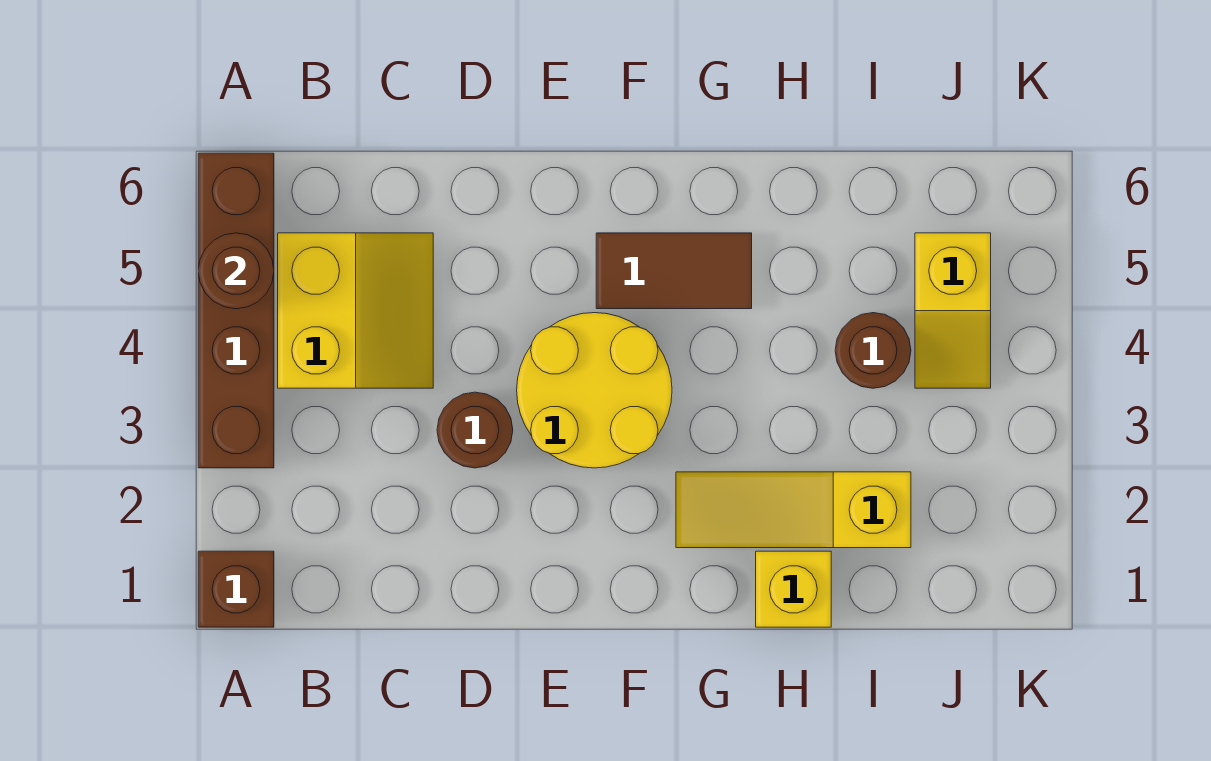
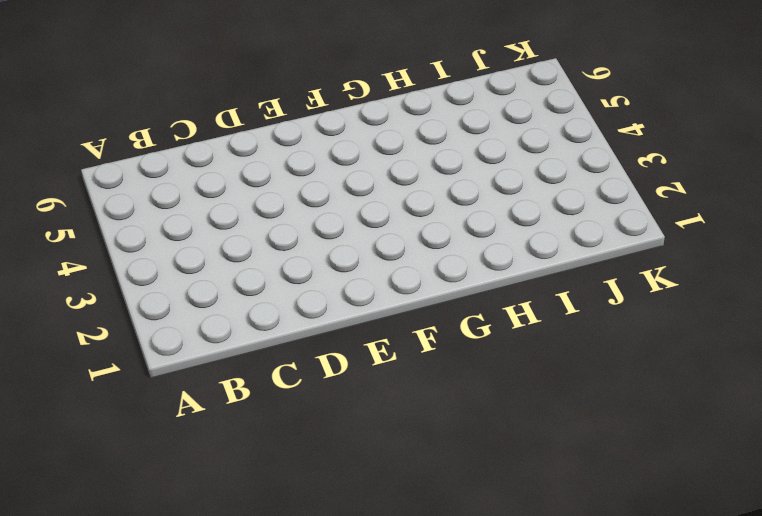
none -> brown brick A1 level 1
none -> brown brick A3:A6 level 1

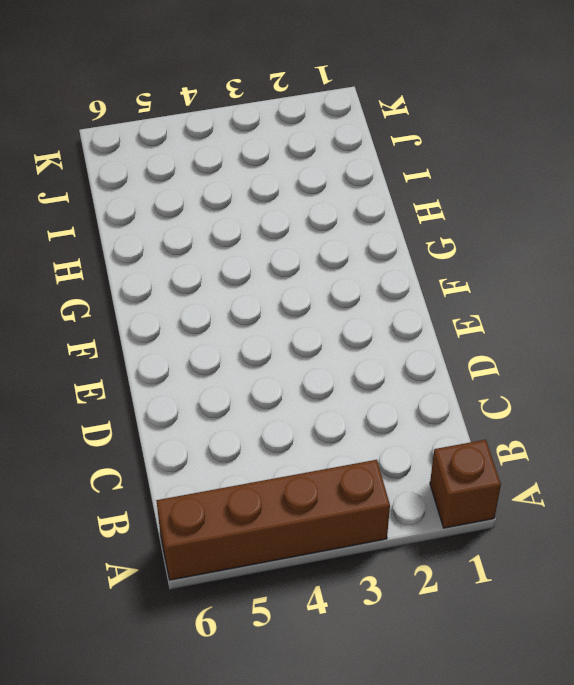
none -> yellow slope B4:C5 level 1 top B
none -> brown round brick D3 level 1

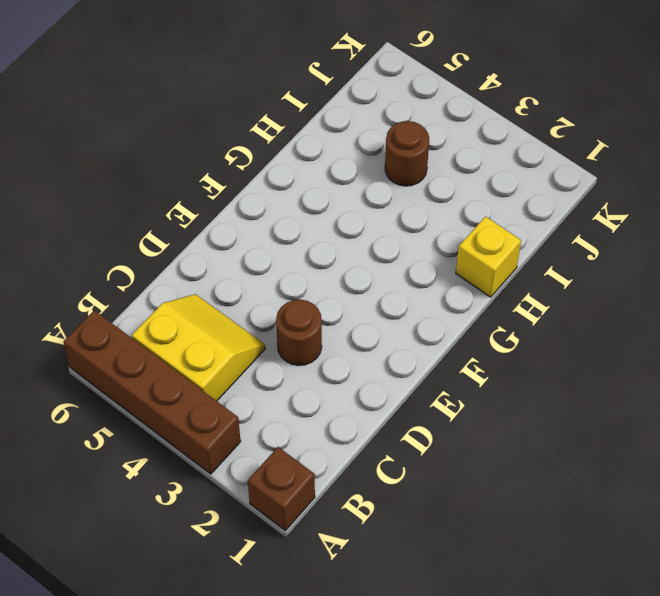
none -> yellow round brick E3:F4 level 1
none -> brown tile F5:G5 level 1

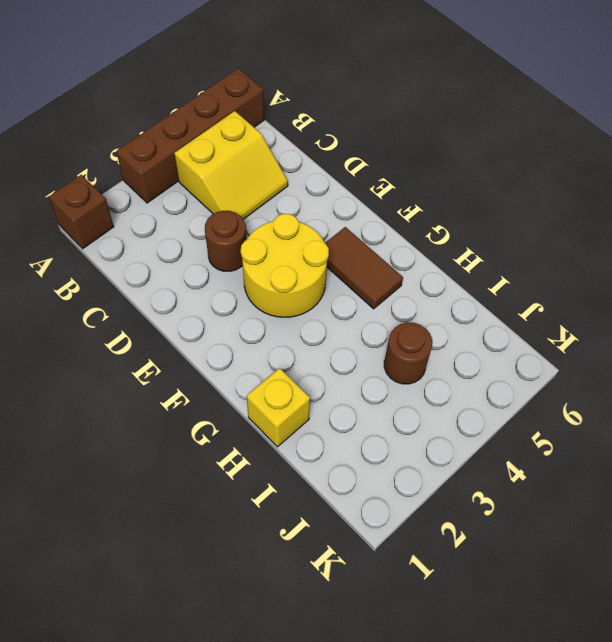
none -> yellow slope G2:I2 level 1 top I
none -> yellow slope J4:J5 level 1 top 5

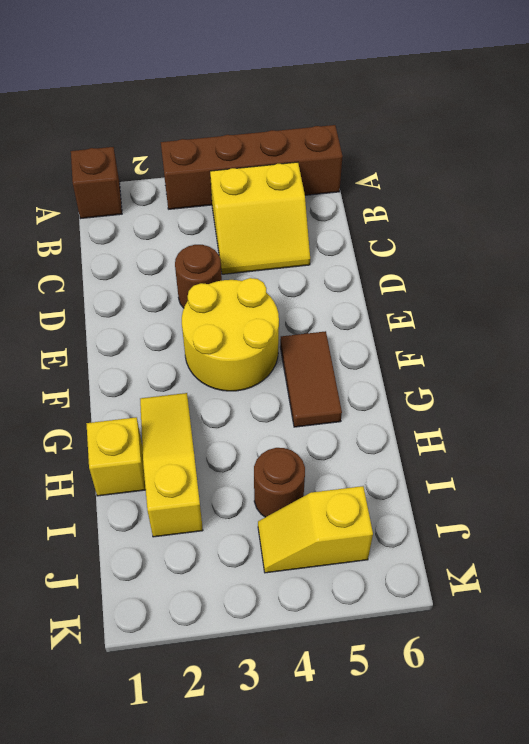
none -> brown round brick A5 level 2

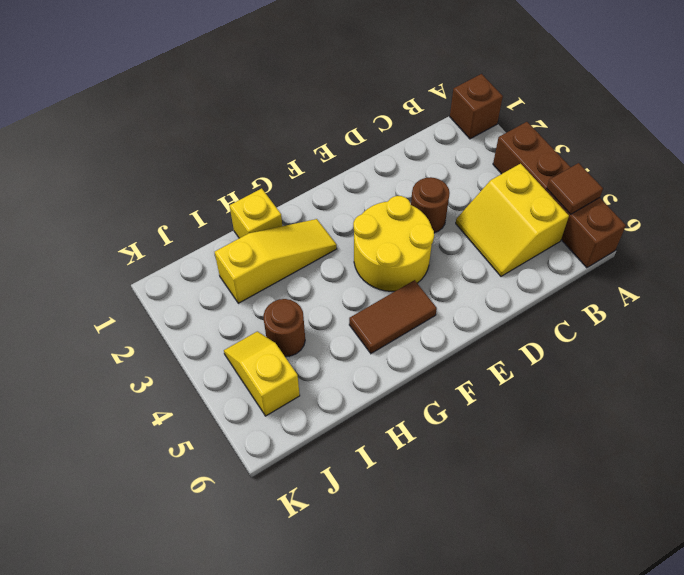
brown tile A5 level 2 -> brown round brick A5 level 2

